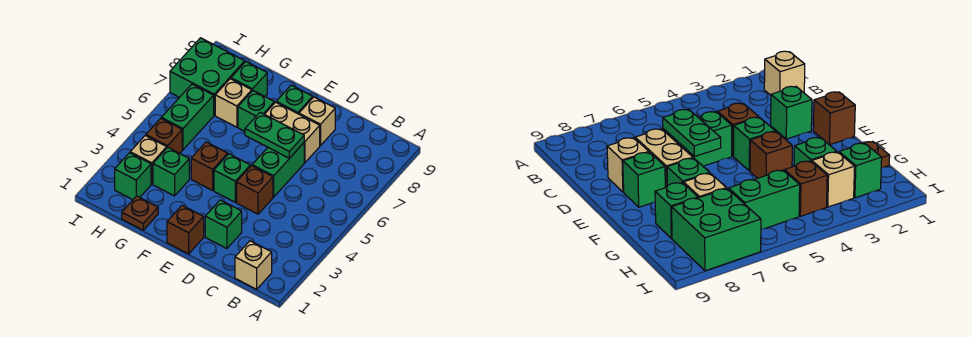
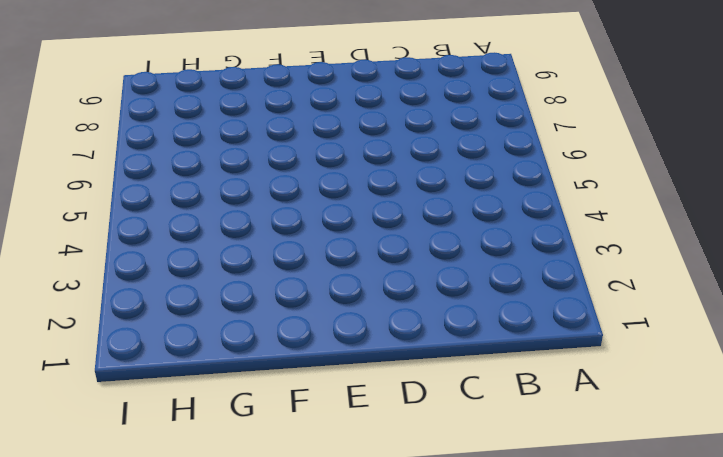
none -> tan brick B1 level 1
none -> green brick D2 level 1
none -> brown brick D4 level 1

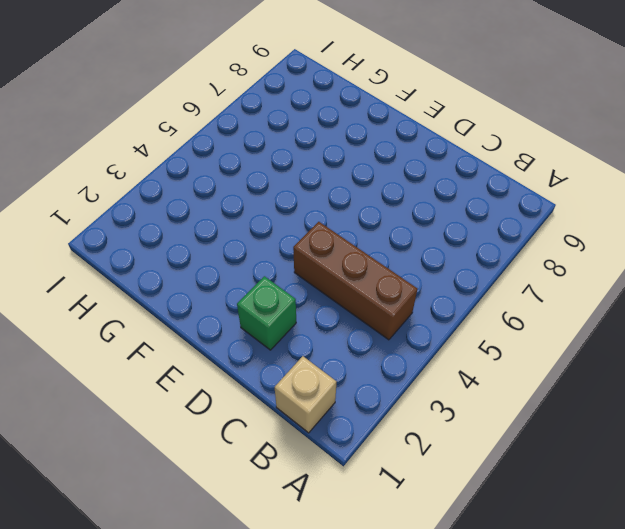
brown brick B4:D4 level 1 -> brown brick D4 level 1
none -> green brick D5:D6 level 1
none -> tan brick D7:E7 level 1
none -> tan brick D8 level 1

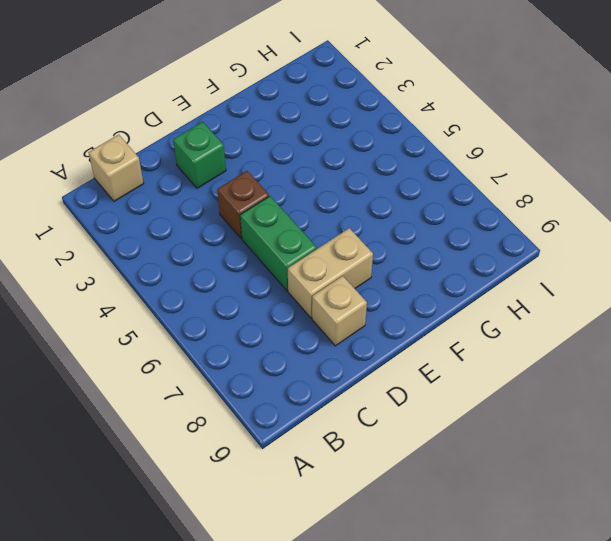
none -> brown brick E1 level 1
none -> green brick E4 level 1
none -> green brick E8 level 1

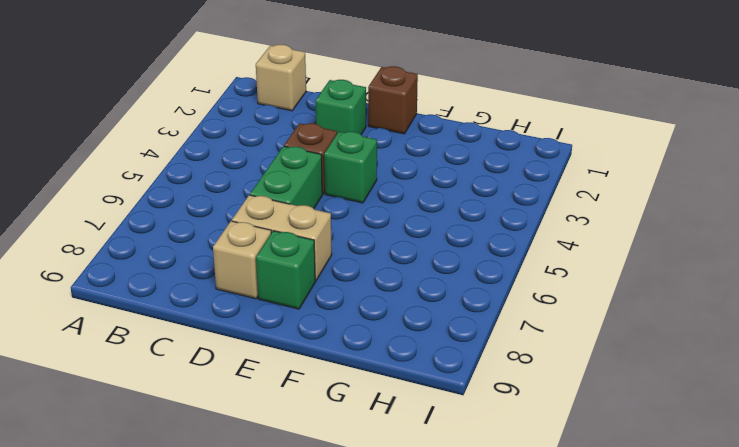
none -> brown brick F4 level 1
none -> green brick F7 level 1
none -> brown plate G1 level 1

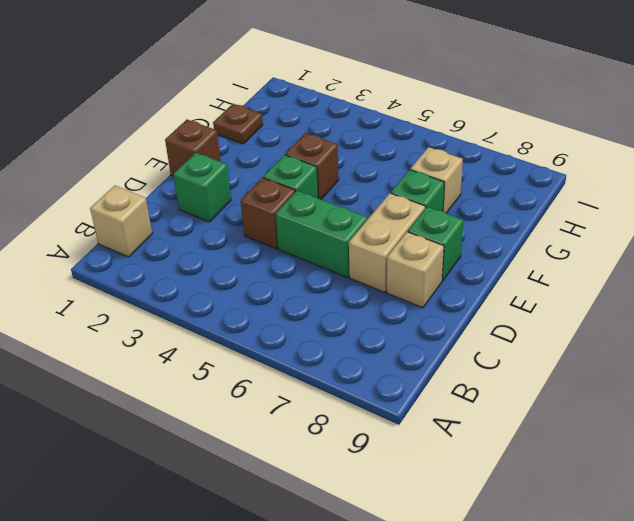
none -> green brick G3 level 1
none -> green brick G8 level 1
none -> green brick H2 level 1

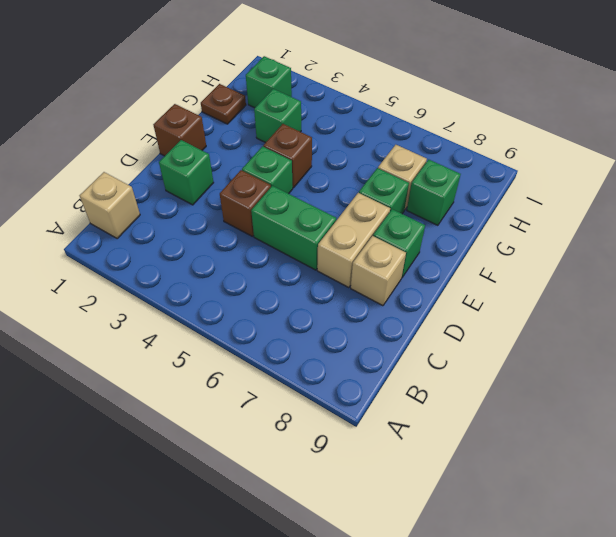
none -> tan brick H3 level 1
none -> brown brick H4 level 1
none -> green brick H5:H6 level 1

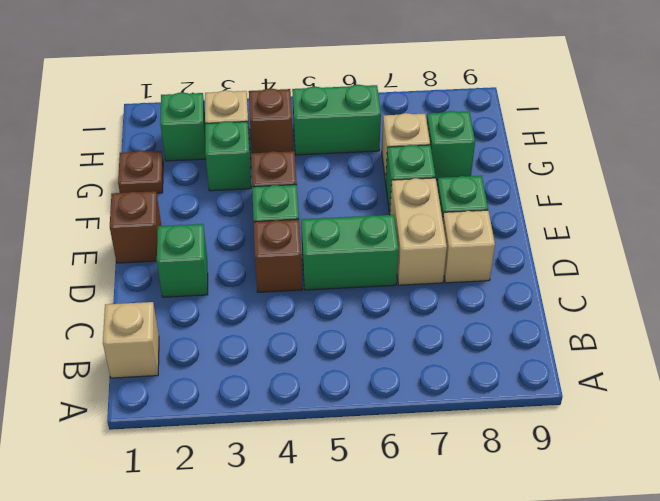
none -> green brick H7:I8 level 1
none -> green plate D6:E6 level 2

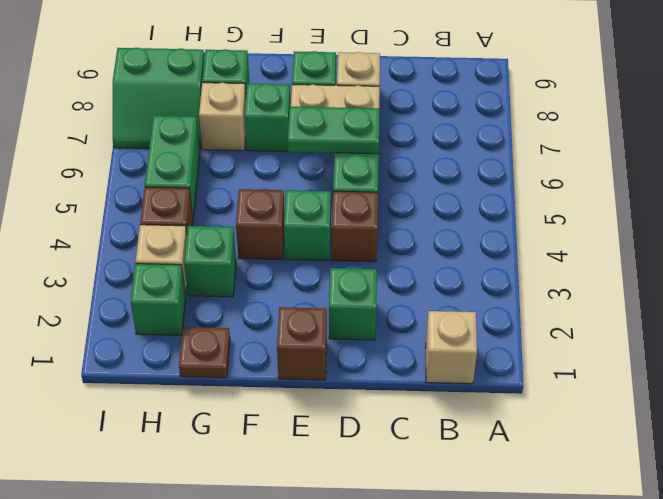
green slope H7:I8 level 1 top 8 -> green brick H7:I8 level 1

